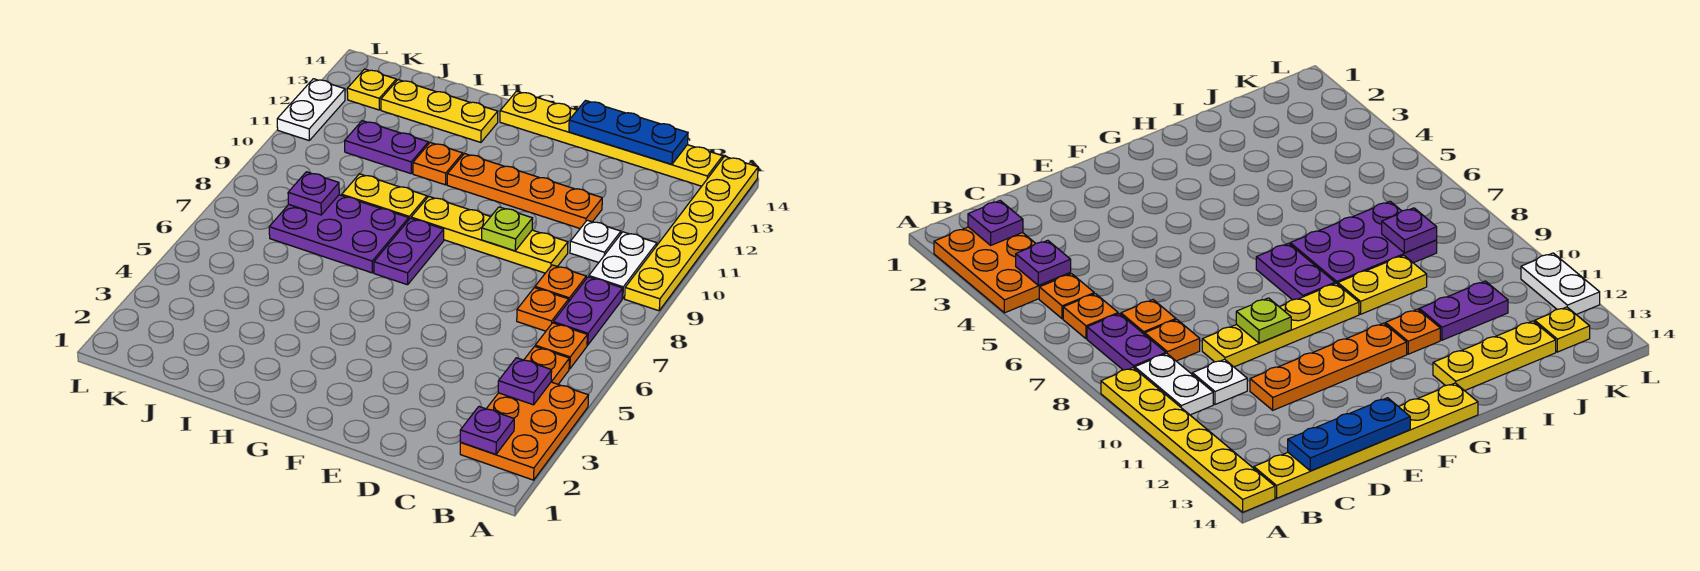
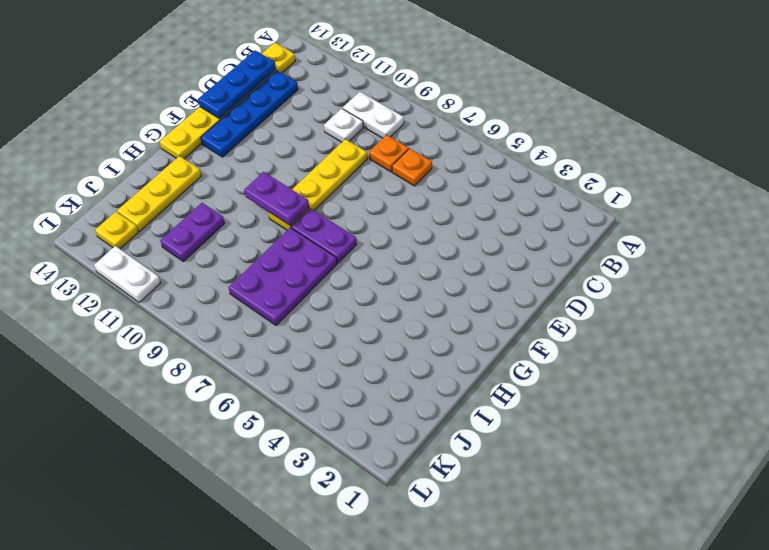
blue plate C13:F13 level 1 -> none
purple plate G9:G10 level 2 -> purple plate B7:B8 level 1
none -> orange plate A2:B4 level 1
none -> yellow plate A9:A14 level 1
none -> orange plate B5 level 1

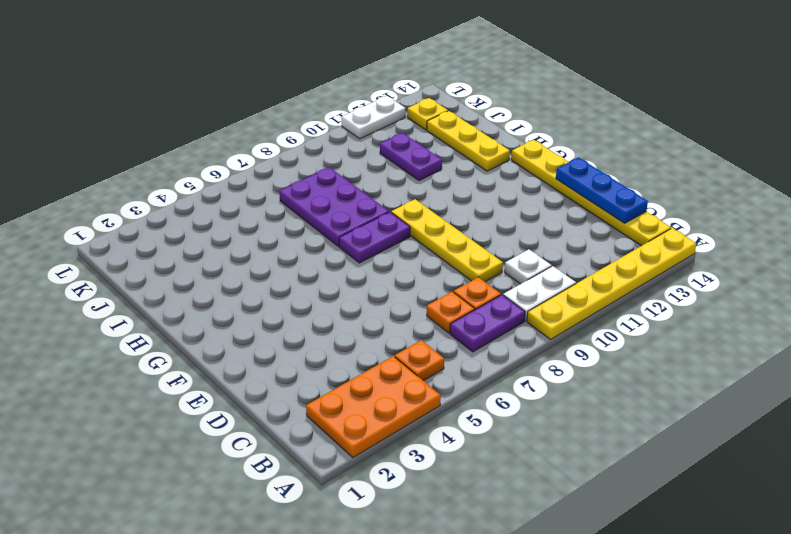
none -> orange plate B6 level 1
none -> orange plate D11:G11 level 1
none -> yellow plate H9:I9 level 1

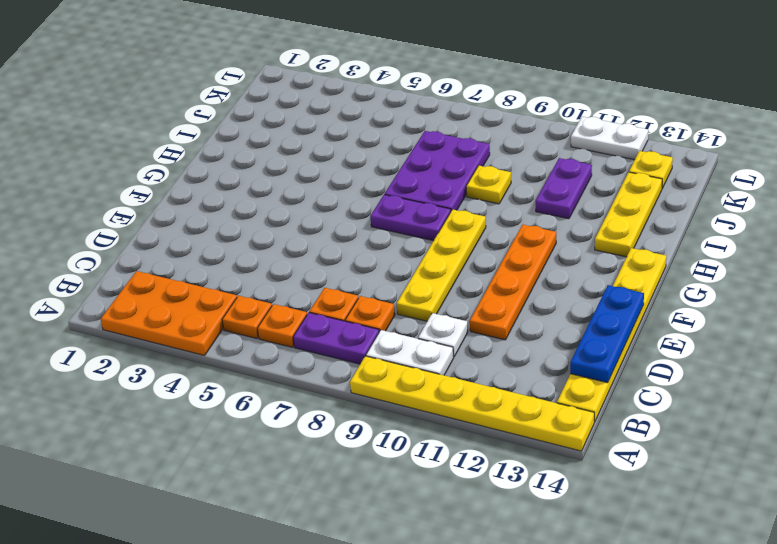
yellow plate I9 level 1 -> yellow plate H9:I9 level 1
none -> orange plate H11 level 1
none -> purple plate B2 level 2
none -> purple plate B4 level 2

